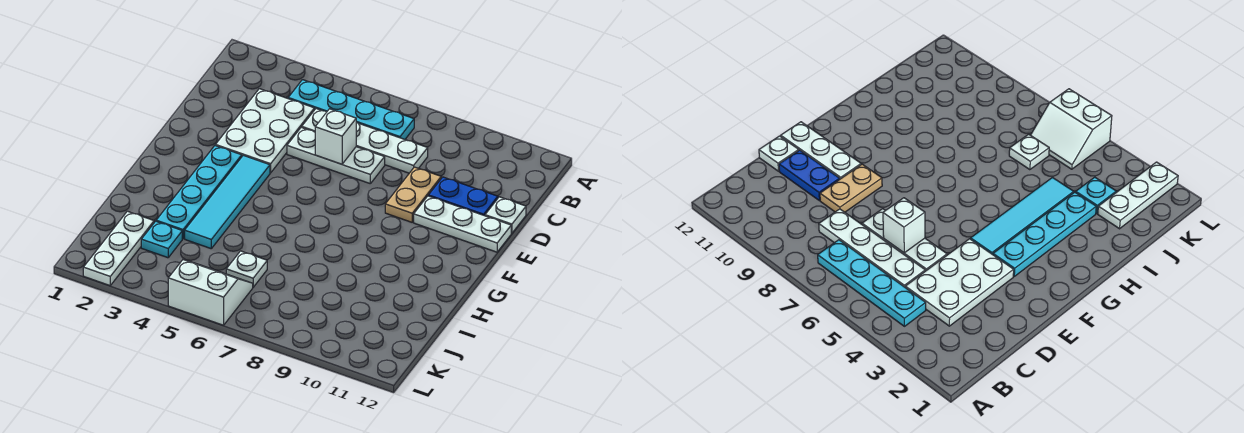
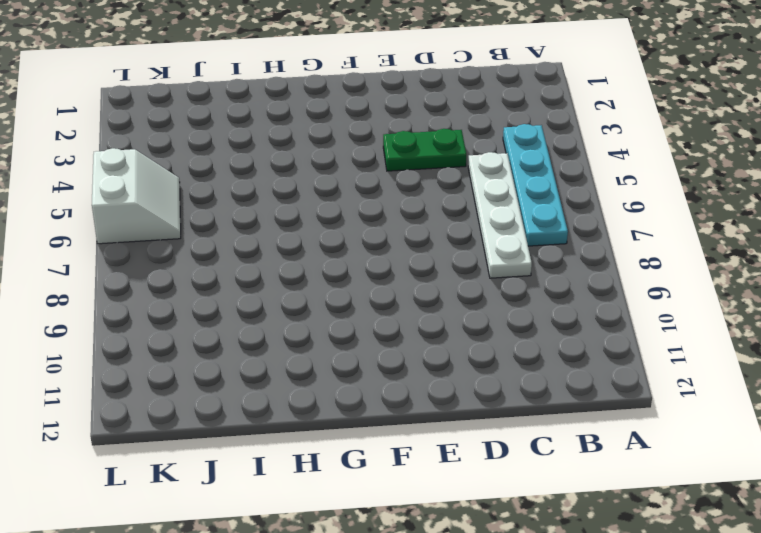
green plate D4:E4 level 1 -> white plate C3:E4 level 1
none -> white plate D5:D7 level 1
none -> tan plate D9:E9 level 1
none -> blue plate D10:D11 level 1

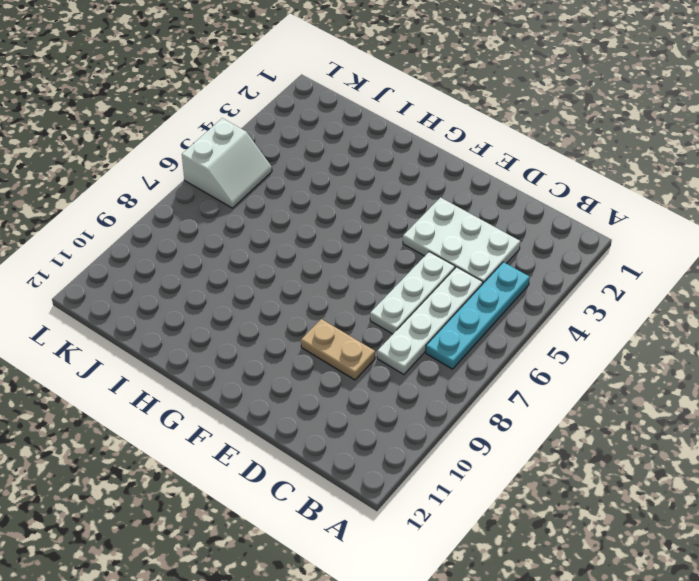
none -> blue plate D10:D11 level 1
none -> white plate D12 level 1
none -> white plate E10:E12 level 1

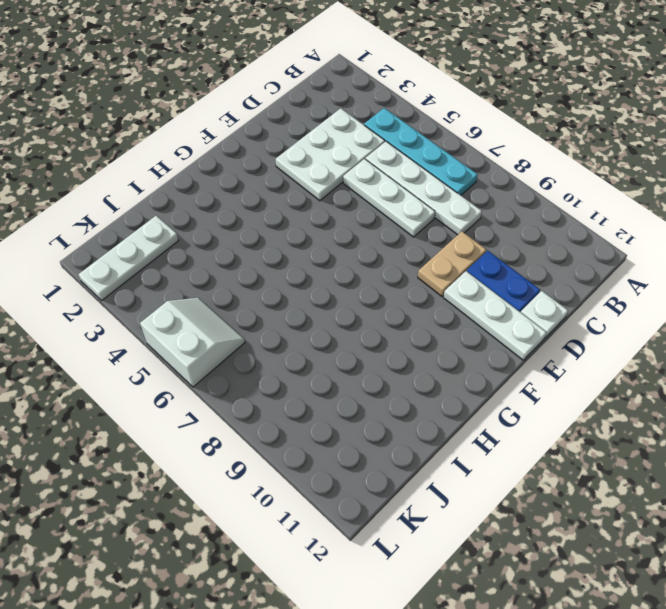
none -> cyan plate F3:I3 level 1
none -> cyan tile F4:I4 level 1
none -> cyan plate J3 level 1

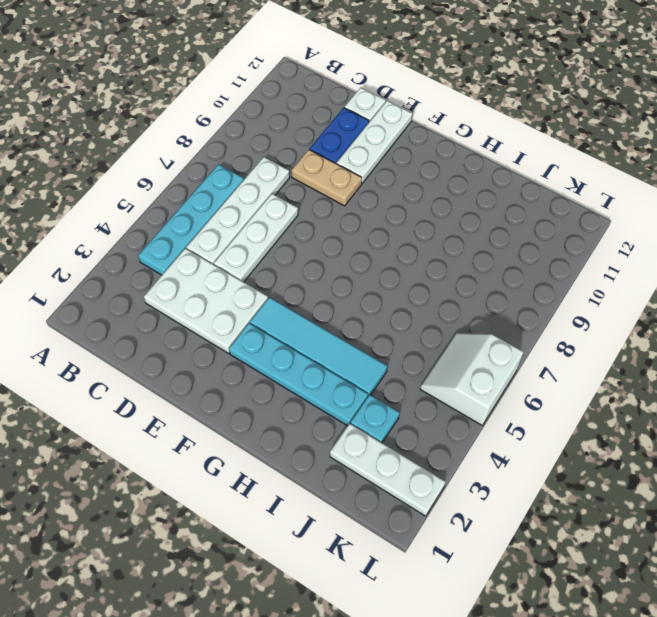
none -> white plate J6 level 1
none -> white brick D6 level 2

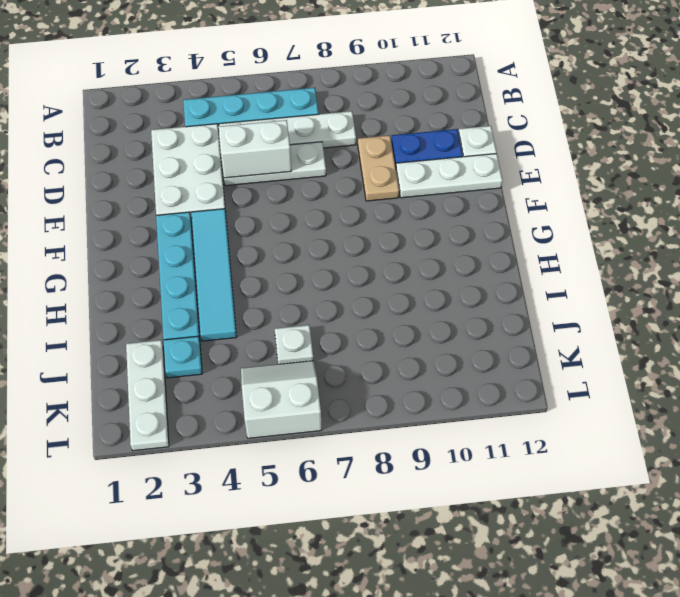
white brick D5:D6 level 2 -> white brick D6 level 2

